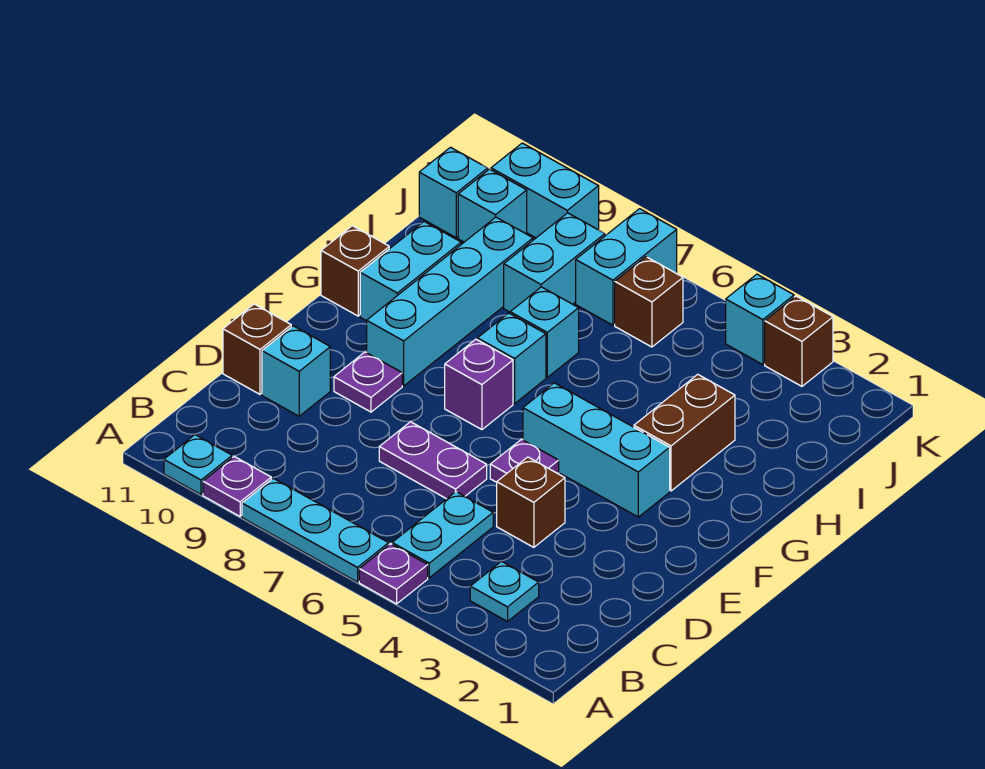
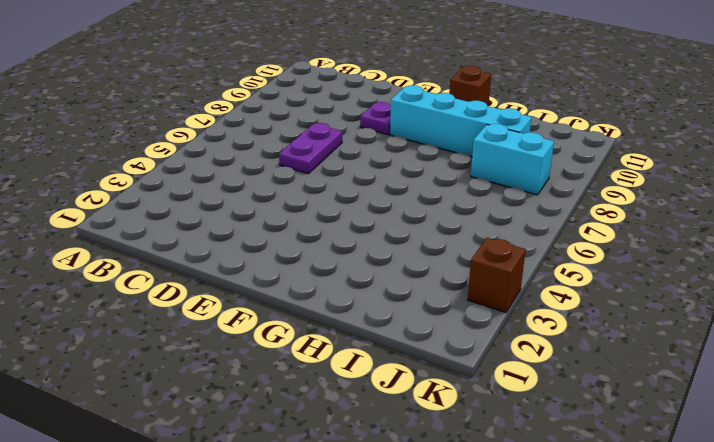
none -> purple plate A5 level 1
none -> cyan plate A6:A8 level 1
none -> purple plate A9 level 1

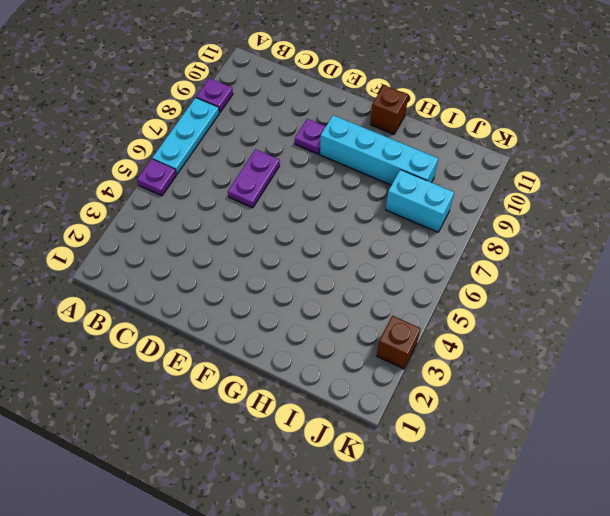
none -> cyan plate A10 level 1
none -> cyan plate B3 level 1
none -> cyan plate B5:C5 level 1

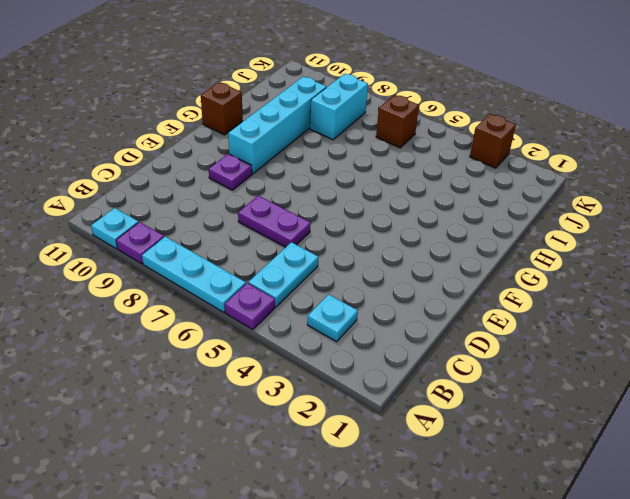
none -> brown brick D4 level 1
none -> cyan brick D10 level 1
none -> brown brick D11 level 1

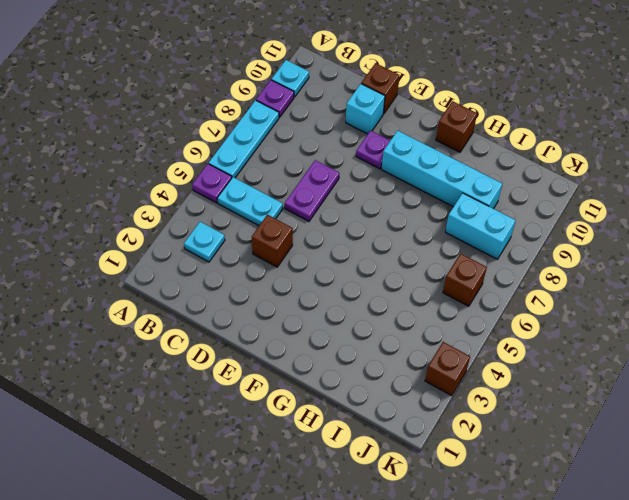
none -> purple plate E5 level 1
none -> cyan brick F3:F5 level 1
none -> purple brick F7 level 1

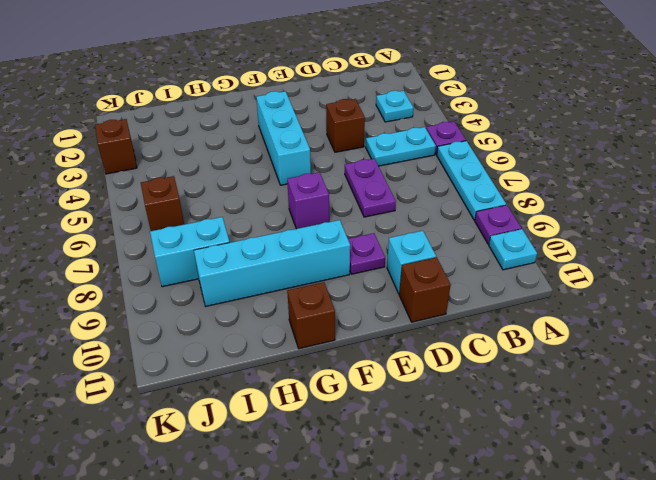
none -> purple plate E5 level 1
none -> brown brick G3:H3 level 1
none -> cyan brick G7 level 1

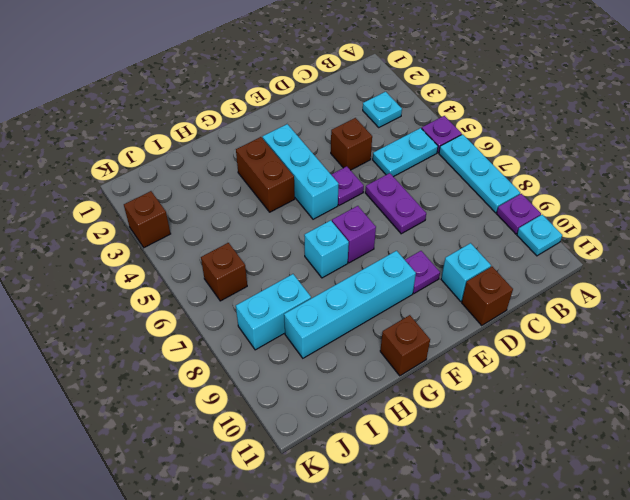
brown brick G3:G4 level 1 -> brown brick G3:H3 level 1
none -> cyan brick G10:H10 level 1
none -> cyan brick H7 level 1
none -> cyan brick J7:K7 level 1

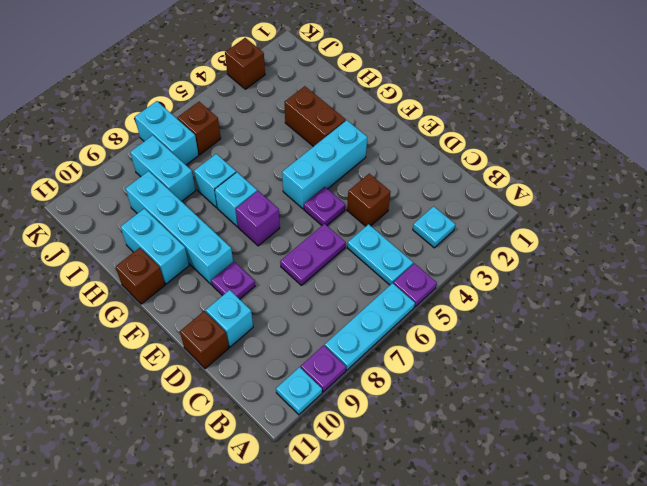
none -> cyan brick J10 level 1
none -> cyan brick J11 level 1
none -> cyan brick K4 level 1

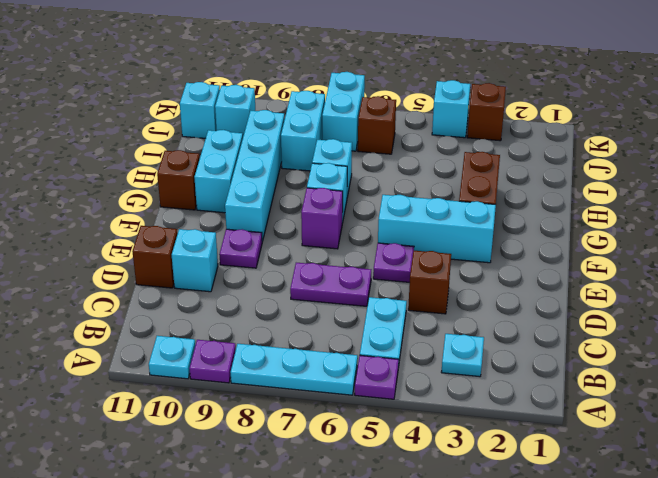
none -> cyan brick K9:K10 level 1

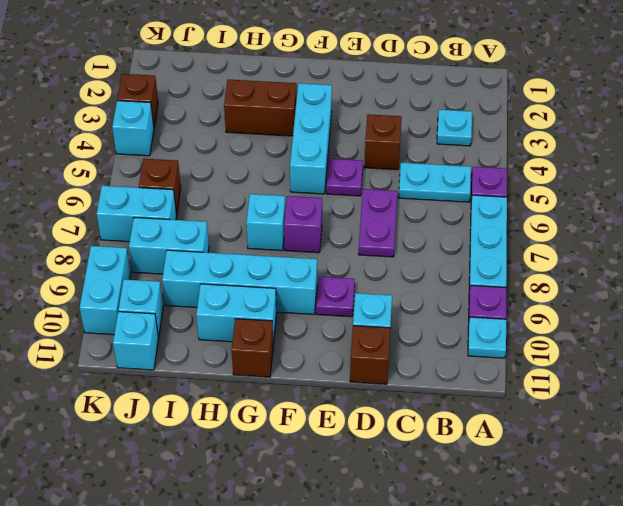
none -> cyan brick H7 level 1

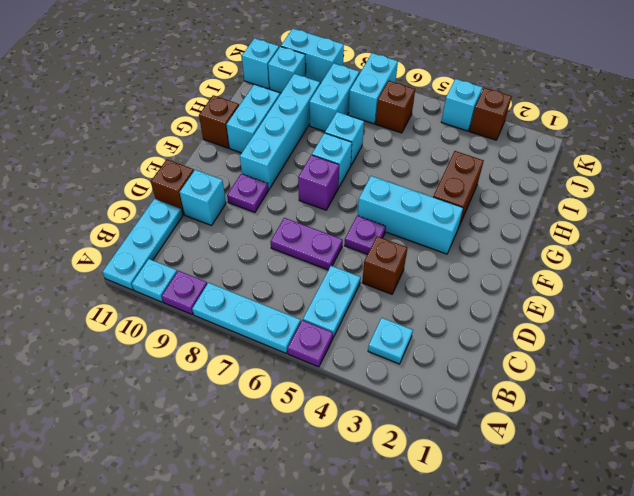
cyan plate A11:C11 level 1 -> none

